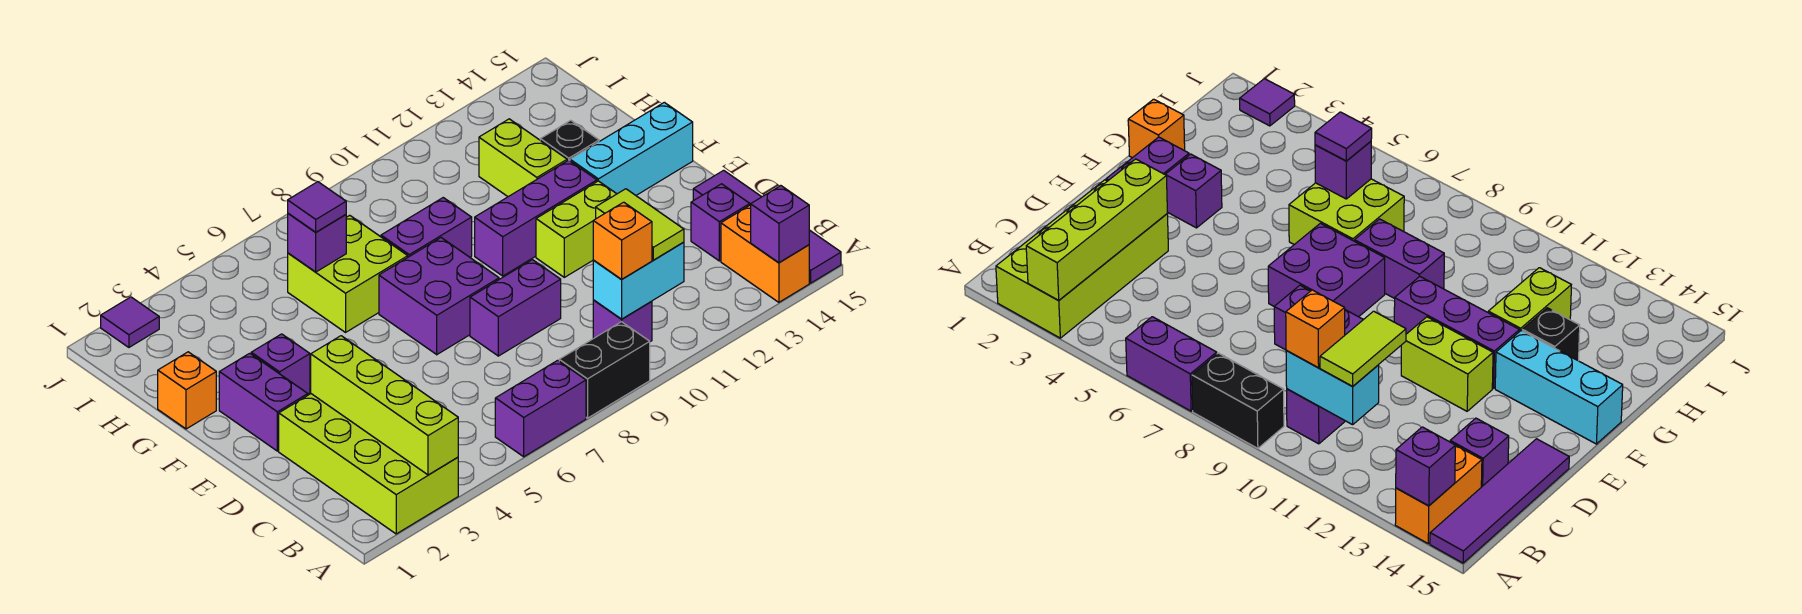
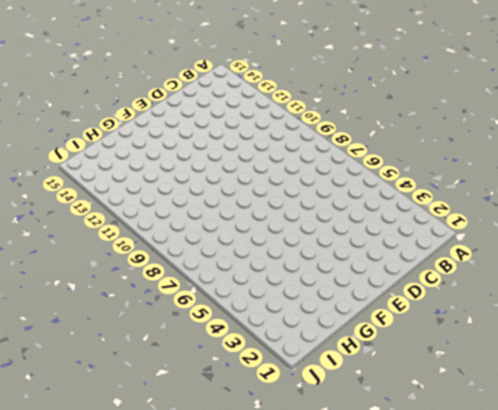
none -> lime brick A2:D3 level 1
none -> purple brick A6:A7 level 1
none -> black brick A8:A9 level 1

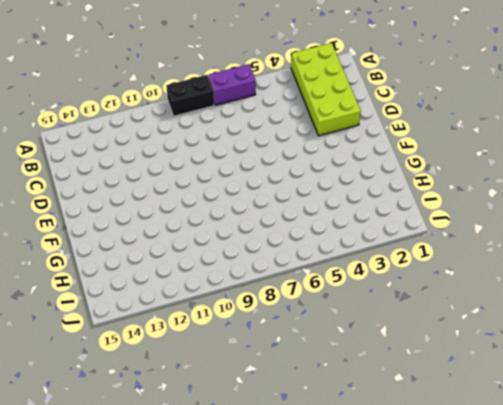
none -> orange brick A14:B14 level 1
none -> purple tile A15:D15 level 1
none -> purple brick B10 level 1

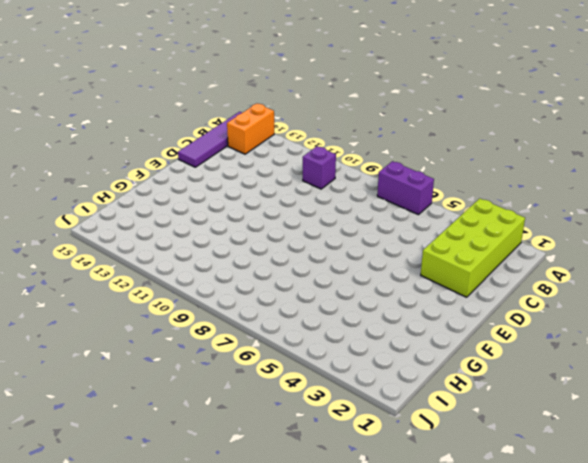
none -> black brick A8:A9 level 1
none -> purple brick C14 level 1
none -> purple brick D8:D9 level 1

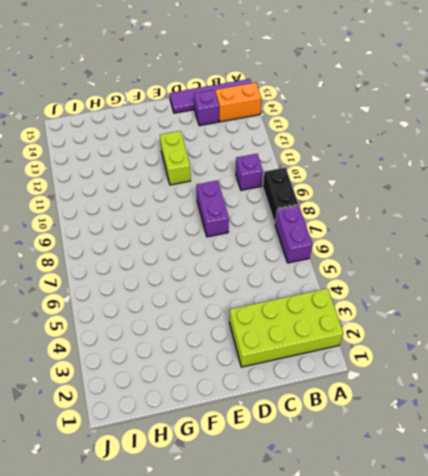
none -> purple brick E2:F2 level 1
none -> purple brick E7:F8 level 1
none -> purple brick F3 level 1

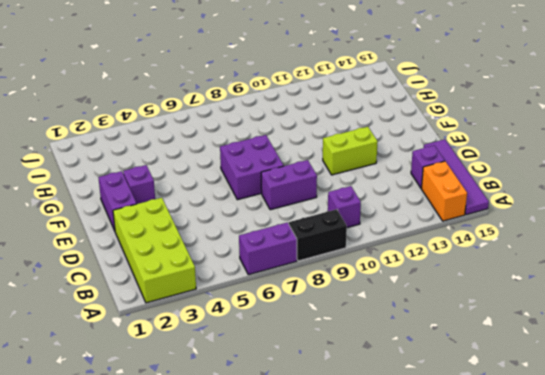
none -> purple brick F10:F12 level 1
none -> cyan brick F13:F15 level 1
none -> orange brick G1 level 1

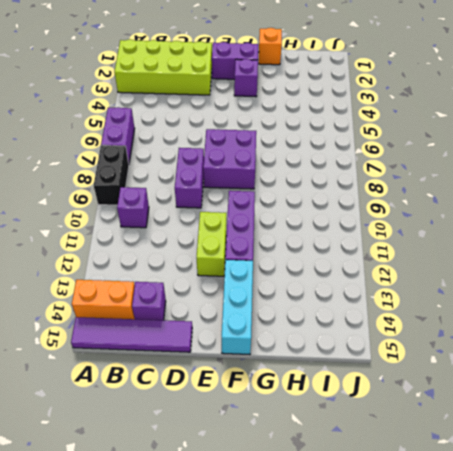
none -> lime brick G6:H7 level 1
none -> purple brick G8:G9 level 1
none -> lime brick G12:H12 level 1

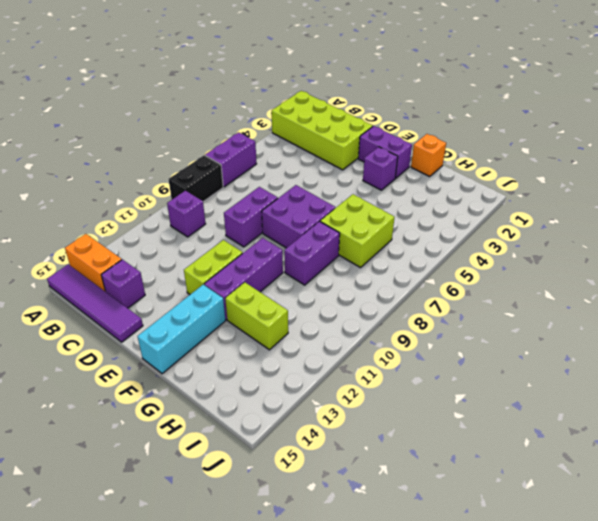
none -> black brick G13 level 1
none -> purple tile J2 level 1
none -> lime brick A3:D3 level 2

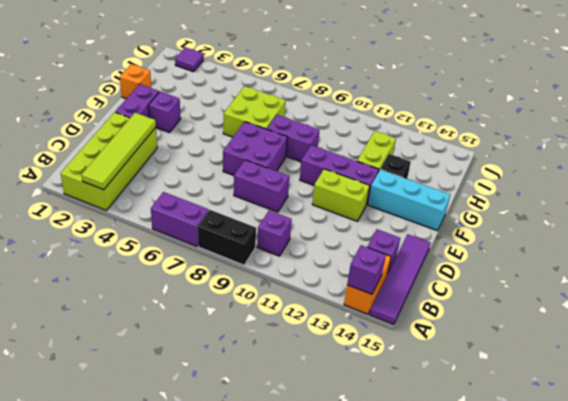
lime tile A3:D3 level 2 -> lime brick A3:D3 level 2
none -> cyan brick B10:B11 level 2
none -> purple brick H6 level 2
none -> orange brick B10 level 3

